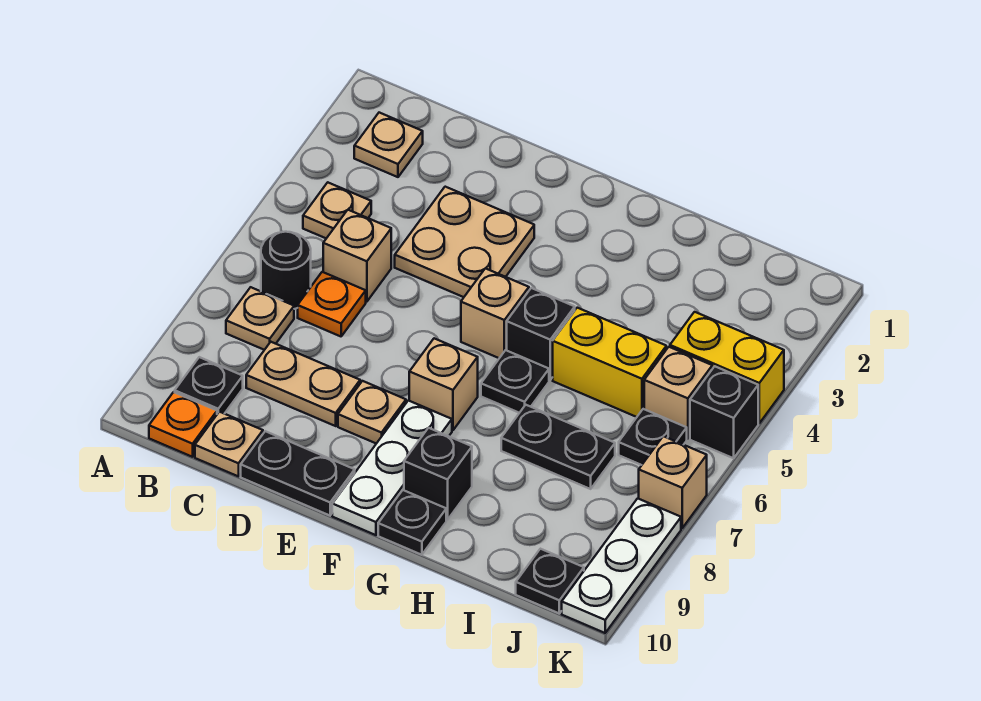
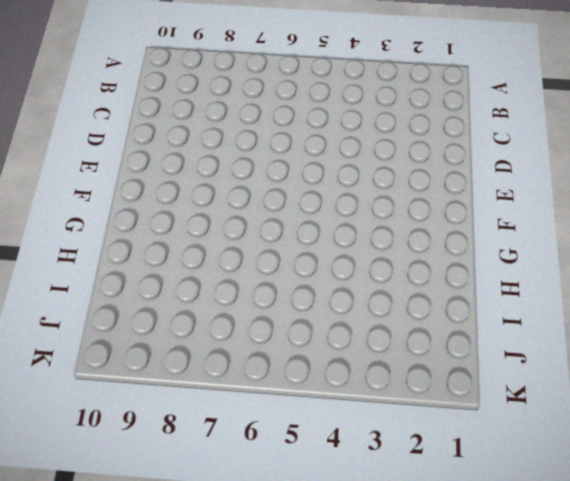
none -> tan plate B2 level 1
none -> tan plate B4 level 1
none -> black round brick B6 level 1

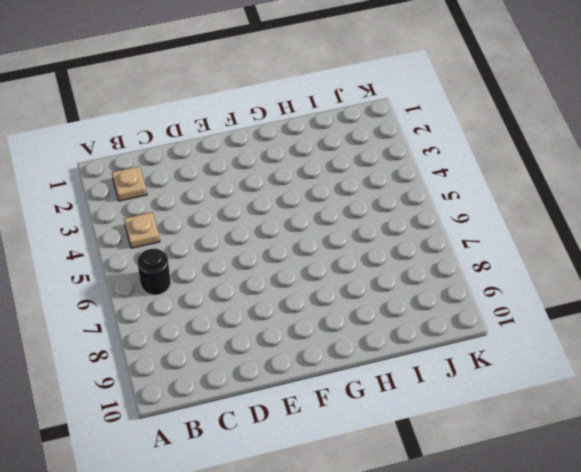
none -> tan plate B7 level 1
none -> black plate B9 level 1
none -> orange plate B10 level 1

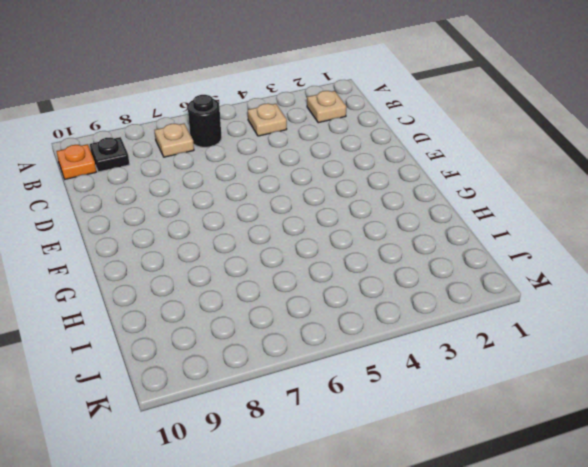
none -> tan brick C5 level 1
none -> orange plate C6 level 1
none -> tan plate C8:D8 level 1

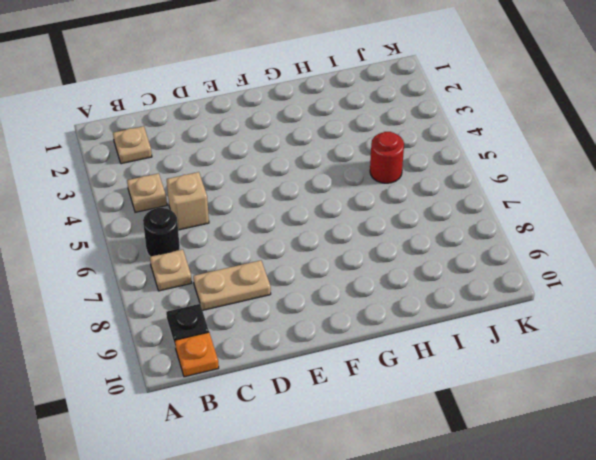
red round brick I5 level 1 -> yellow brick H5:I5 level 1
none -> orange plate C6 level 1
none -> tan plate C10 level 1
none -> tan plate D3:E4 level 1

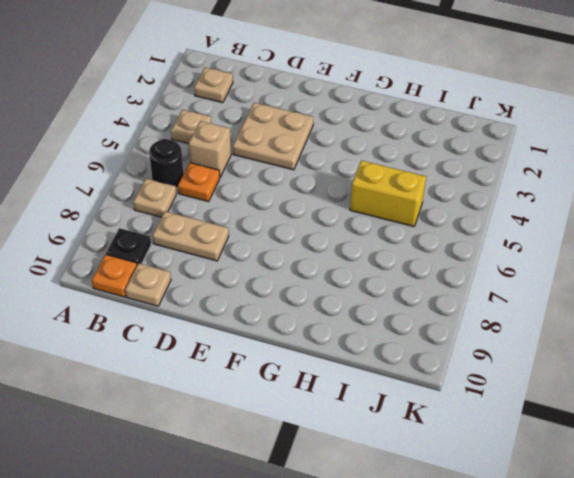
none -> black plate D10:E10 level 1
none -> tan plate E8 level 1
none -> tan brick F5 level 1

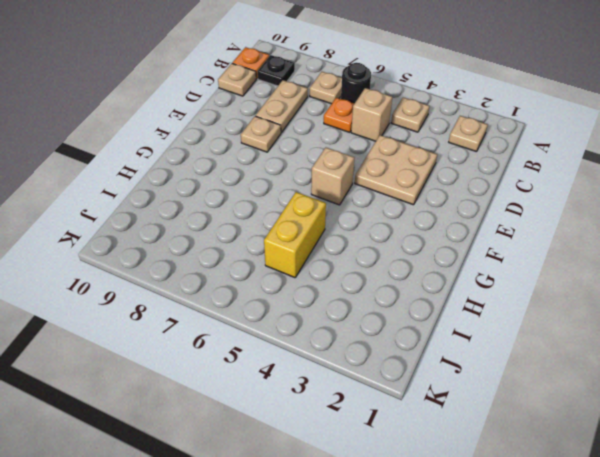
none -> black plate D10:E10 level 1
none -> tan brick F7 level 1
none -> white plate F8:F10 level 1

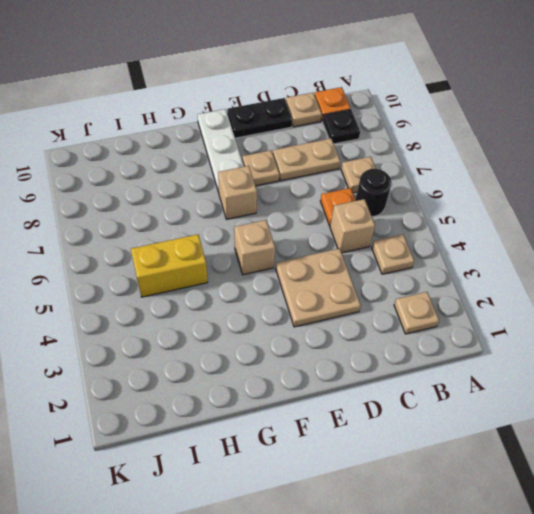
none -> black brick G5 level 1
none -> black plate G6 level 1
none -> black brick G9 level 1

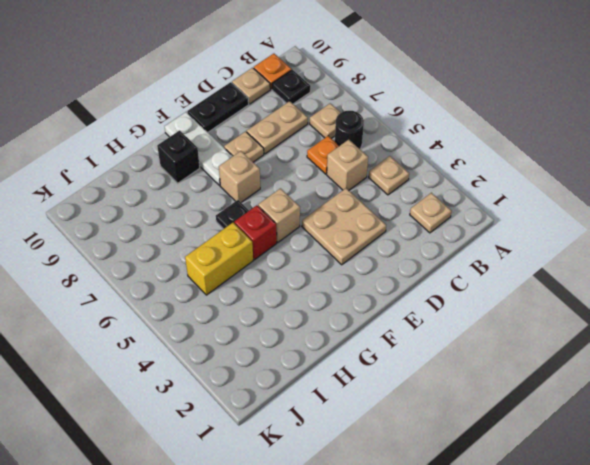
red brick G5 level 1 -> black brick G5 level 1
none -> black plate G10 level 1
none -> black plate H7:I7 level 1
none -> yellow brick J4:K4 level 1

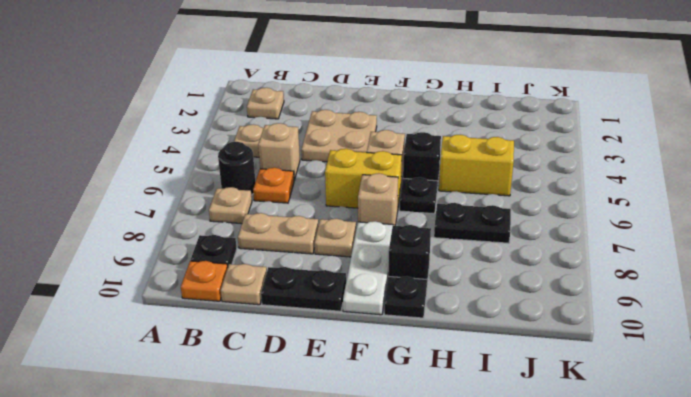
yellow brick E6:F6 level 1 -> yellow brick J4:K4 level 1
none -> tan brick J5 level 1
none -> black plate J6 level 1
none -> black plate J10 level 1

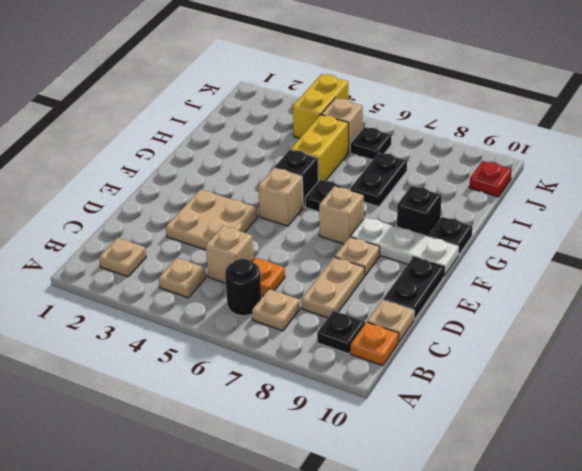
red plate J10 level 1 -> black plate J10 level 1
none -> black brick K5 level 1
none -> tan brick K7 level 1
none -> white plate K8:K10 level 1

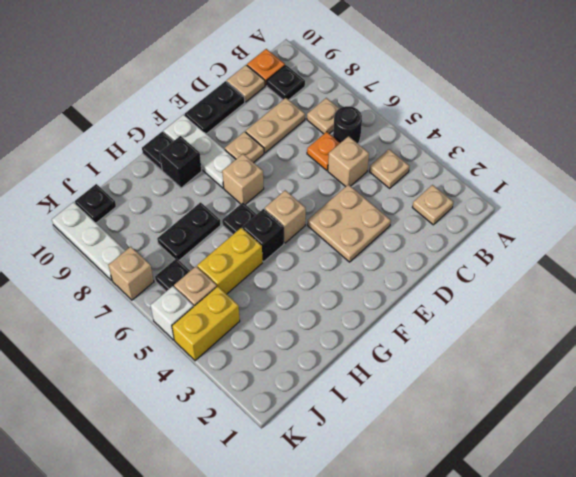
white brick K5 level 1 -> black brick K5 level 1

